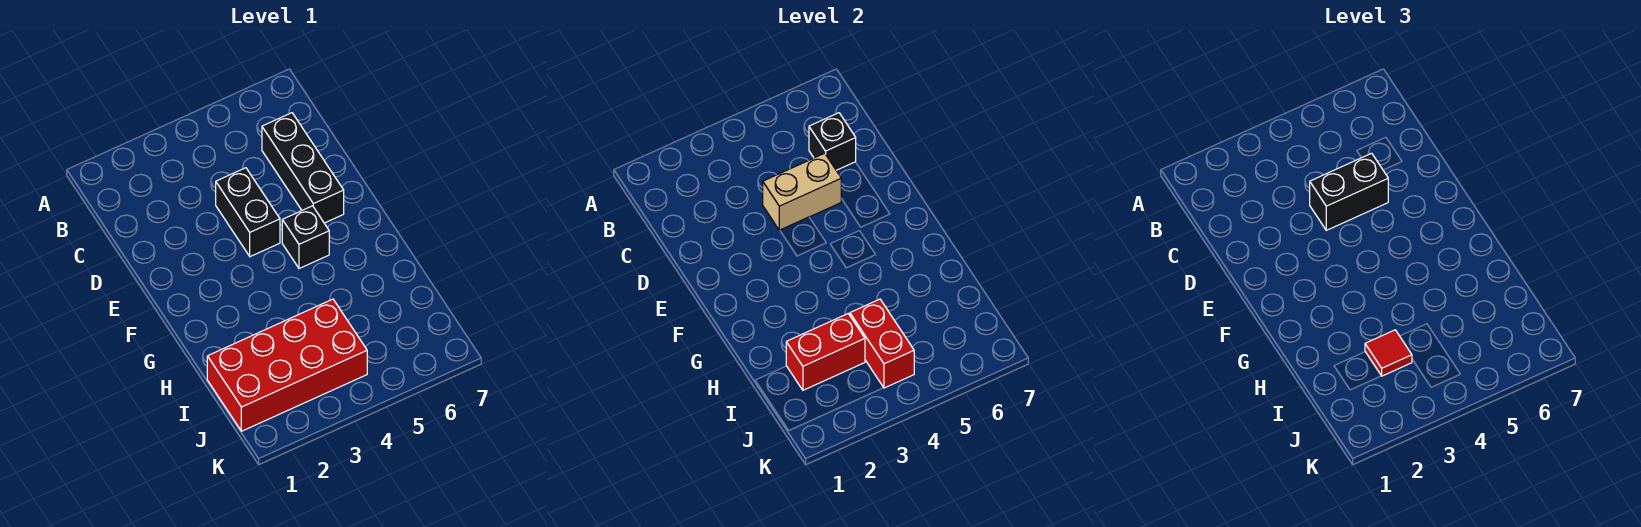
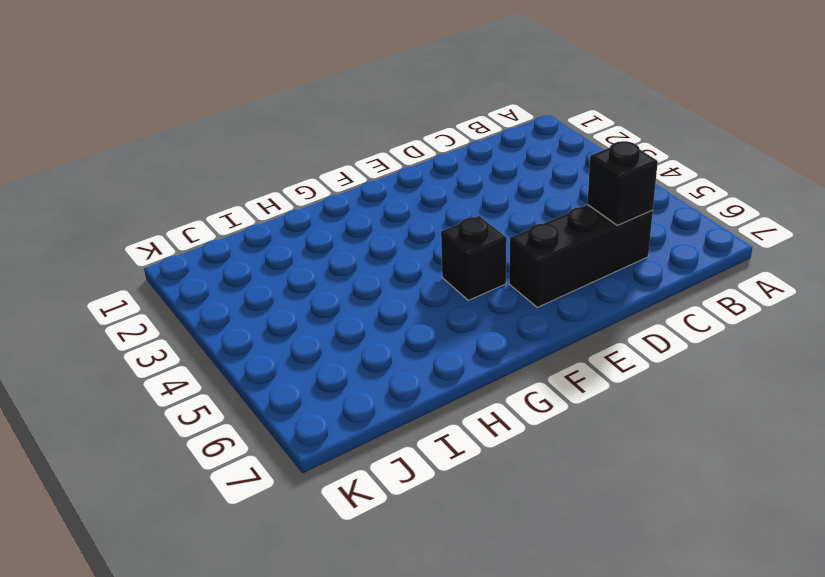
none -> black brick D4:E4 level 1
none -> red brick I1:J4 level 1

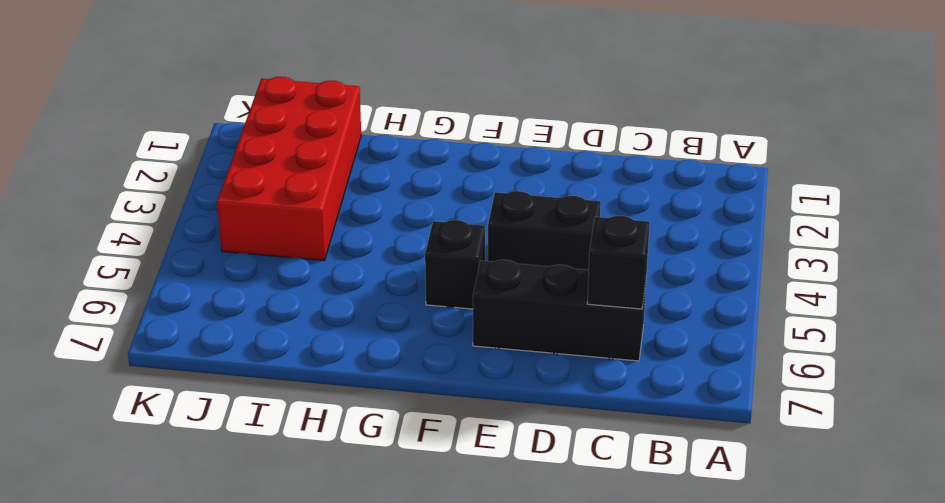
none -> tan brick D4:D5 level 2
none -> red brick I2:I3 level 2

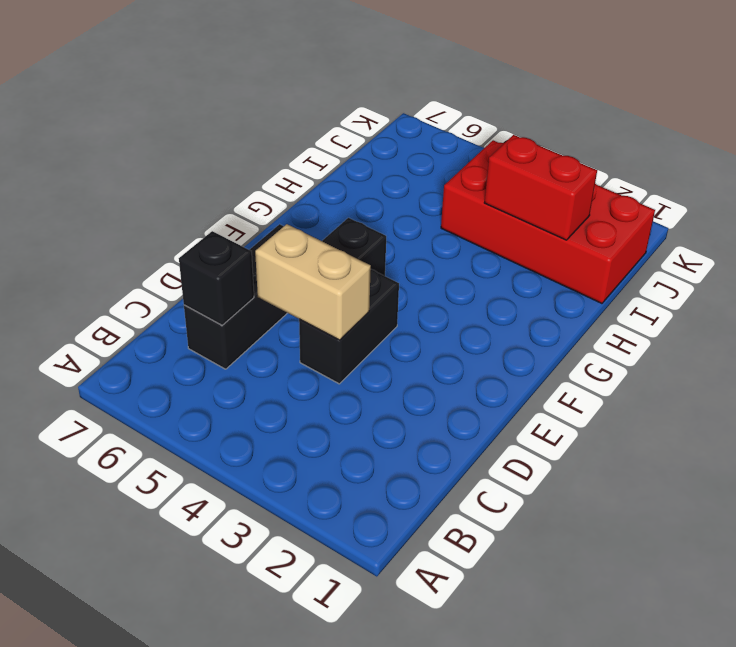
none -> red brick I4:J4 level 2
none -> black brick D4:D5 level 3

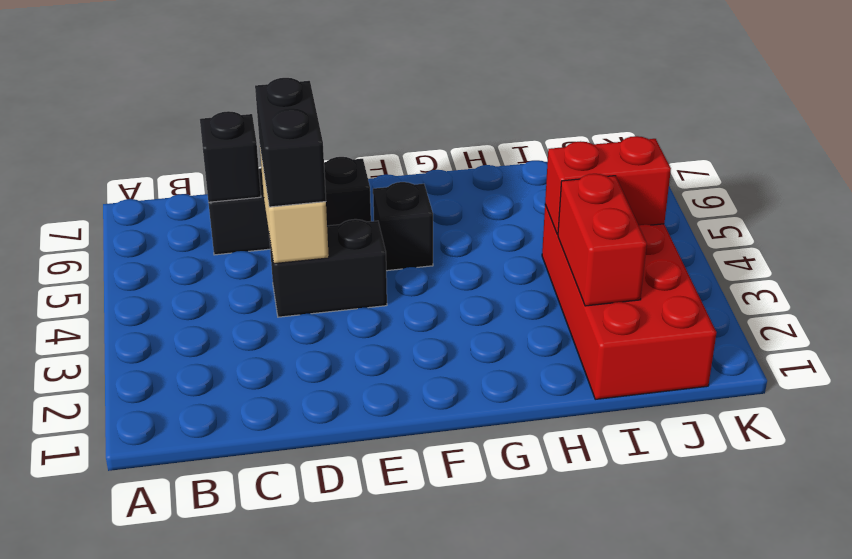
none -> red tile I3 level 3

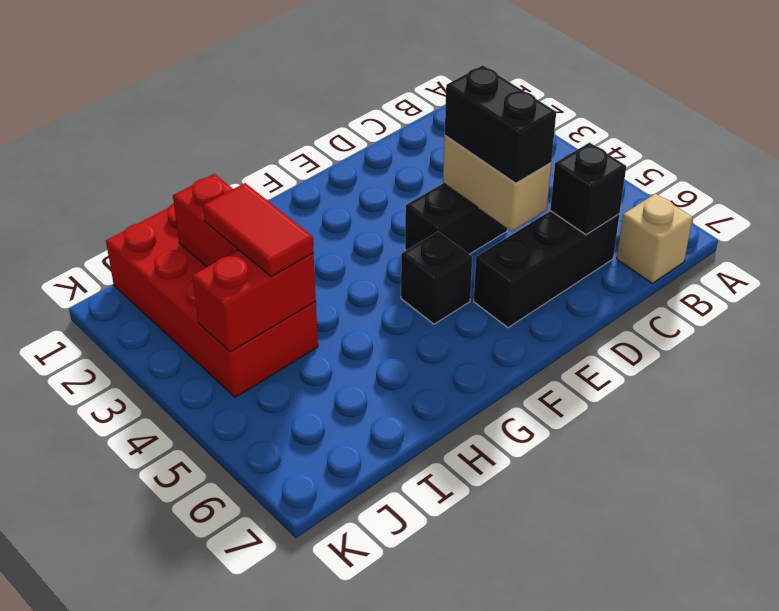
tan brick B7 level 1 -> none
red tile I3:I4 level 3 -> red tile I3 level 3

